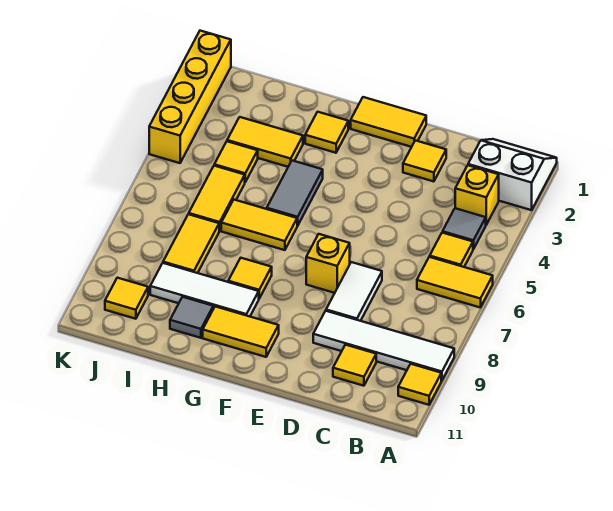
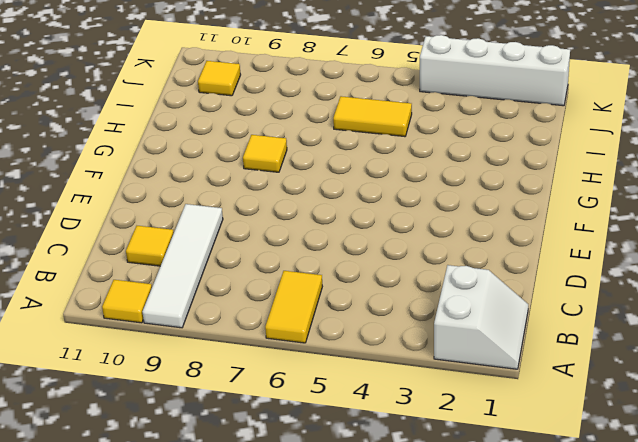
white brick K1:K4 level 1 -> yellow brick K1:K4 level 1
none -> yellow brick B3 level 1
none -> grey tile B4 level 1
none -> yellow tile B5 level 1

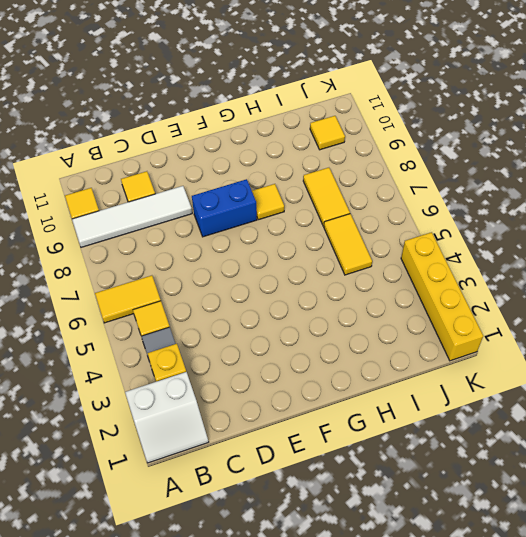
blue brick E8:F8 level 1 -> none
none -> yellow tile D2 level 1
none -> white tile D7:D8 level 1
none -> yellow tile E1:F1 level 1

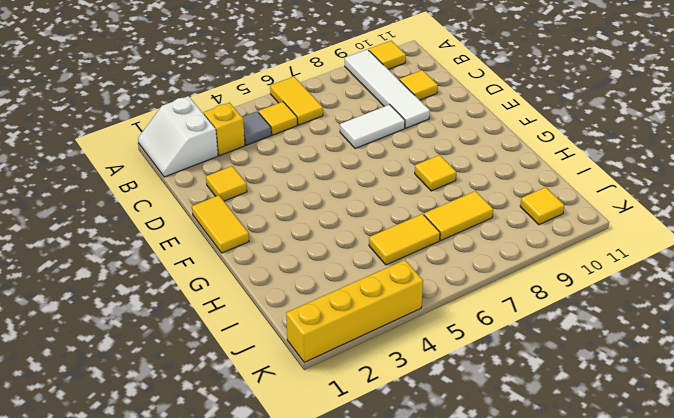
none -> yellow brick E7 level 1
none -> yellow tile F10:G10 level 1
none -> yellow tile G2 level 1

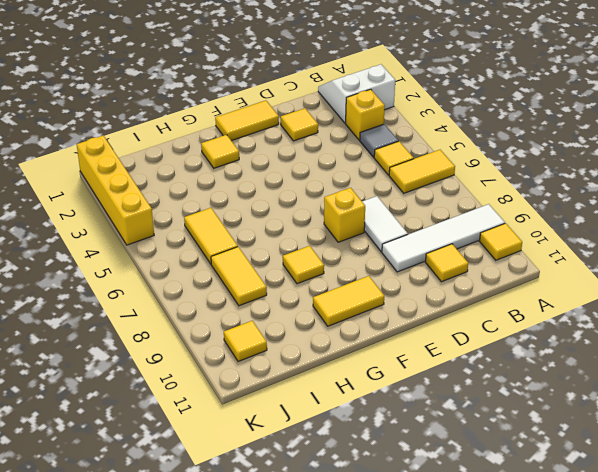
none -> grey tile G4:G5 level 1
none -> yellow tile G6:H6 level 1
none -> white tile G9:I9 level 1

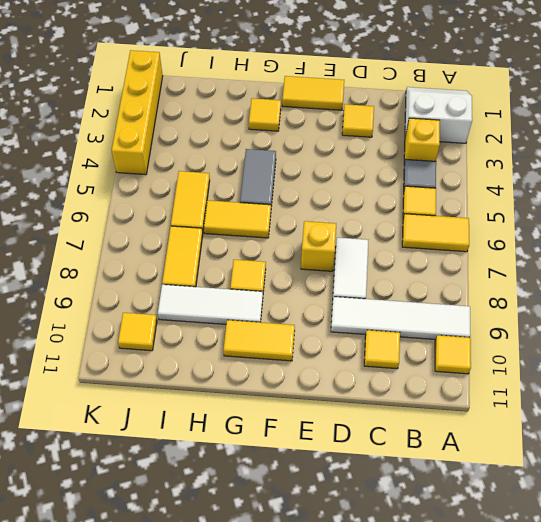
none -> yellow tile H3:I3 level 1
none -> grey tile H10 level 1
none -> yellow tile I4 level 1

